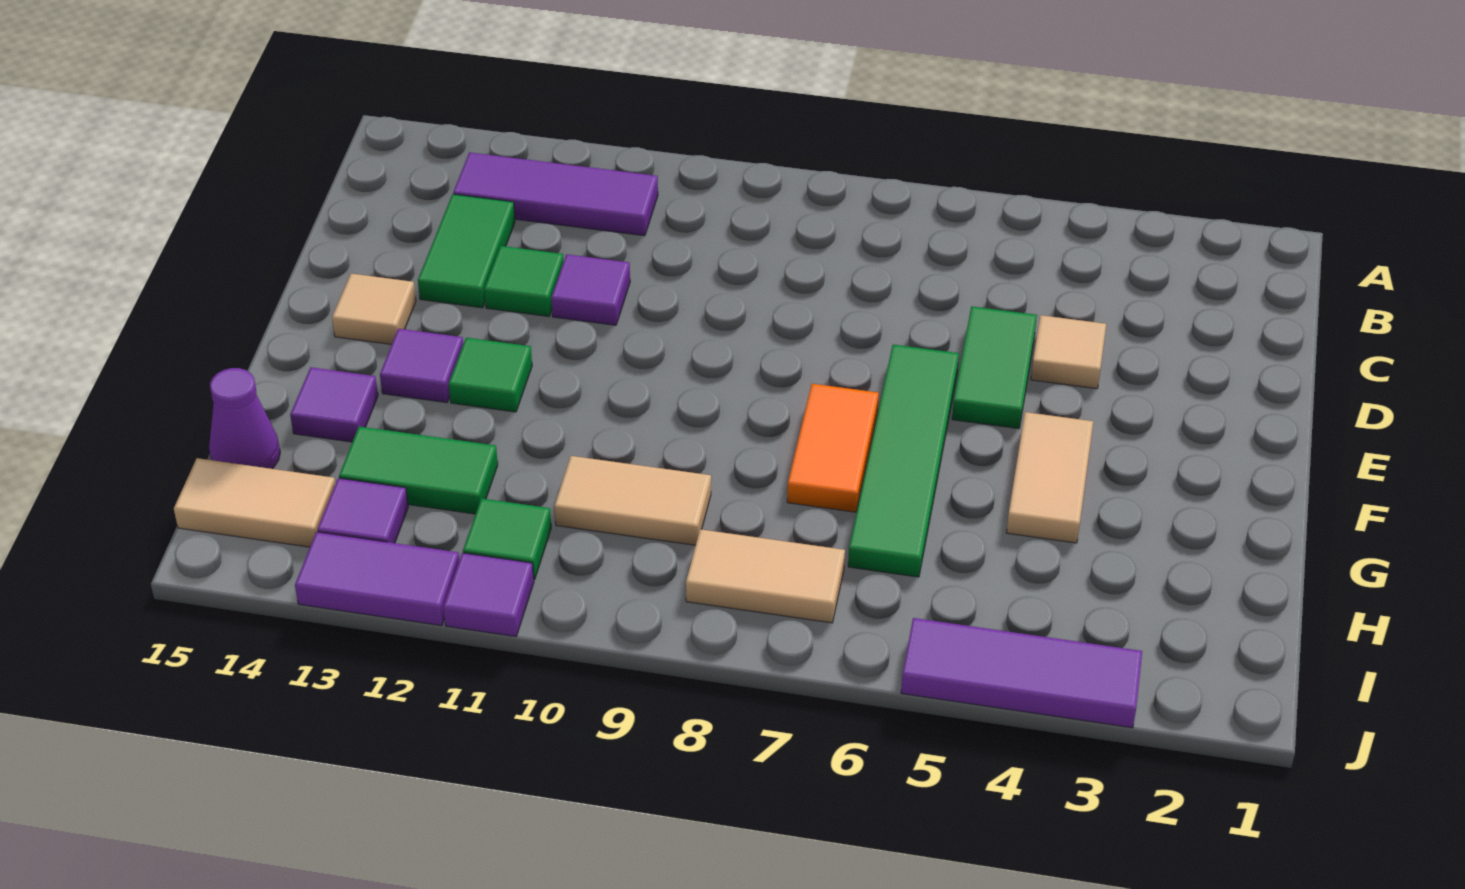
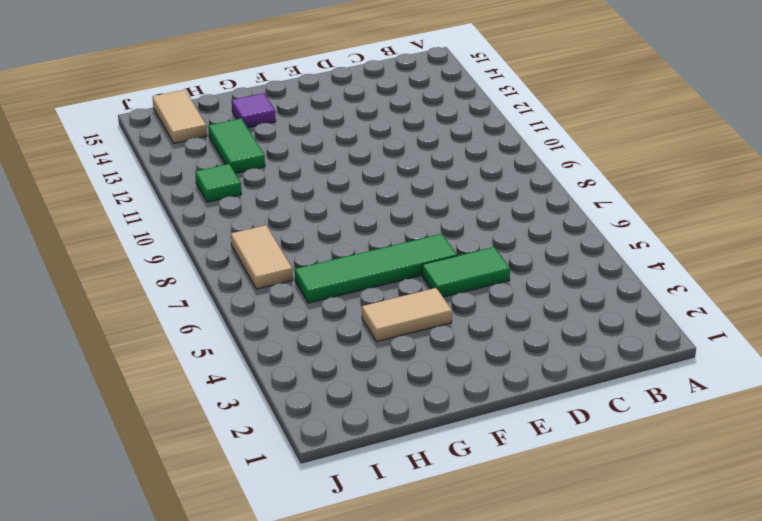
none -> purple tile B11:B13 level 1
none -> green tile C13:D13 level 1
none -> tan tile D4 level 1

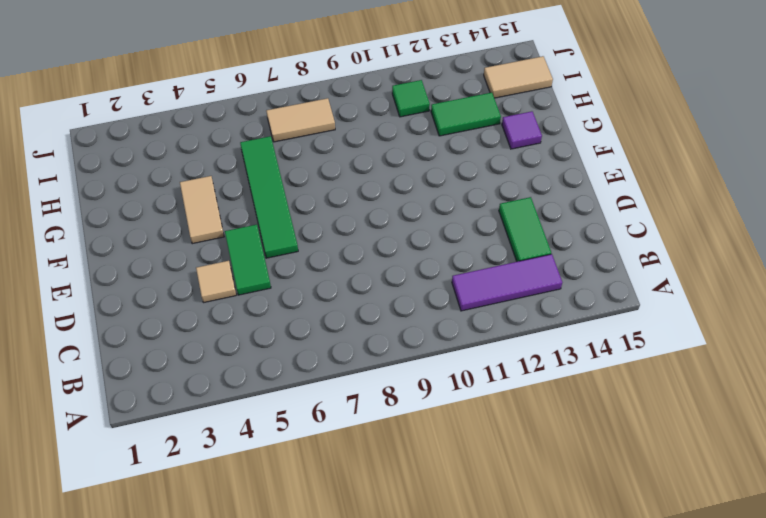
none -> purple tile D11 level 1
none -> green tile D12 level 1
none -> tan tile E14 level 1

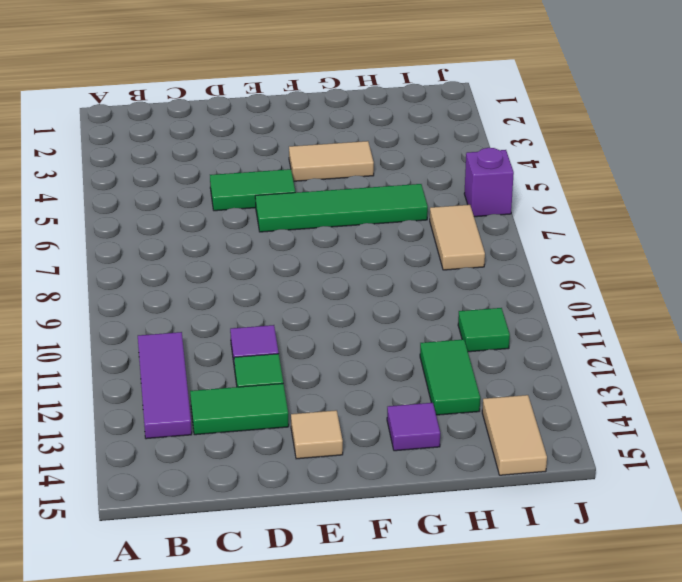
purple brick J6 level 1 -> none
none -> tan tile D4 level 1
none -> orange tile F7:G7 level 1
none -> green tile F12 level 1

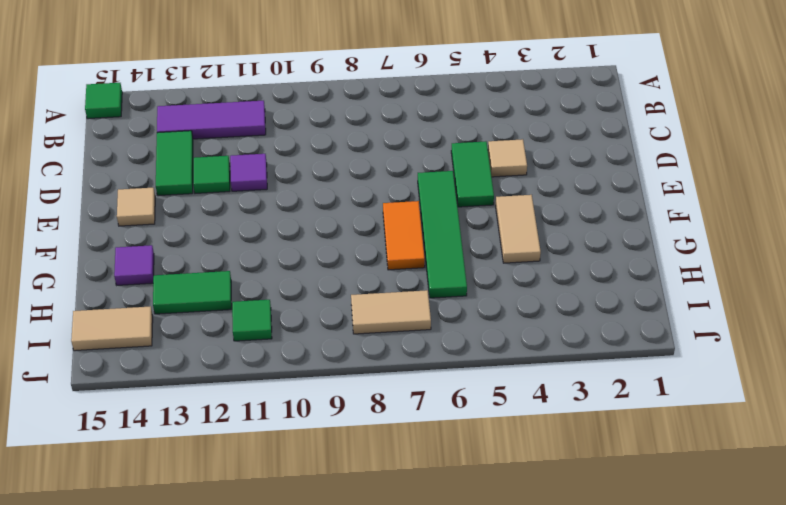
green tile A15 level 1 -> green tile F12 level 1
none -> purple tile F13 level 1
none -> tan tile H9:H10 level 1
none -> purple cone H15 level 1

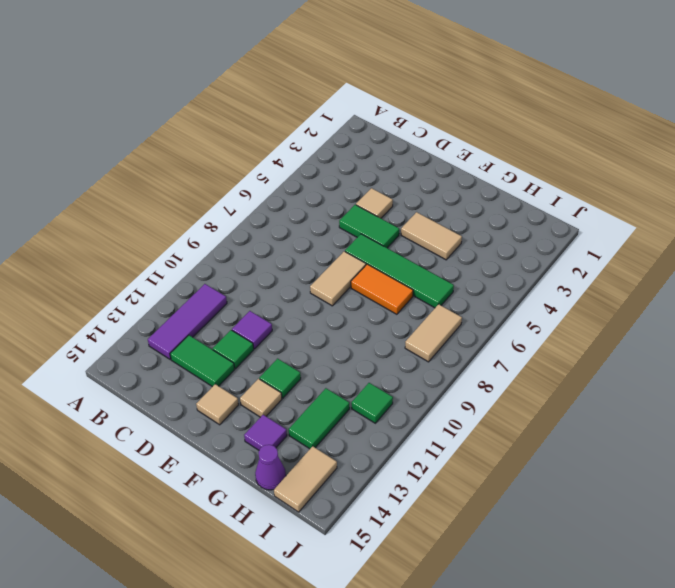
tan tile E7:E8 level 1 -> tan tile H9:H10 level 1
tan tile F13 level 1 -> purple tile F13 level 1
none -> purple tile I13 level 1
none -> purple tile J3:J5 level 1
none -> purple tile J11 level 1

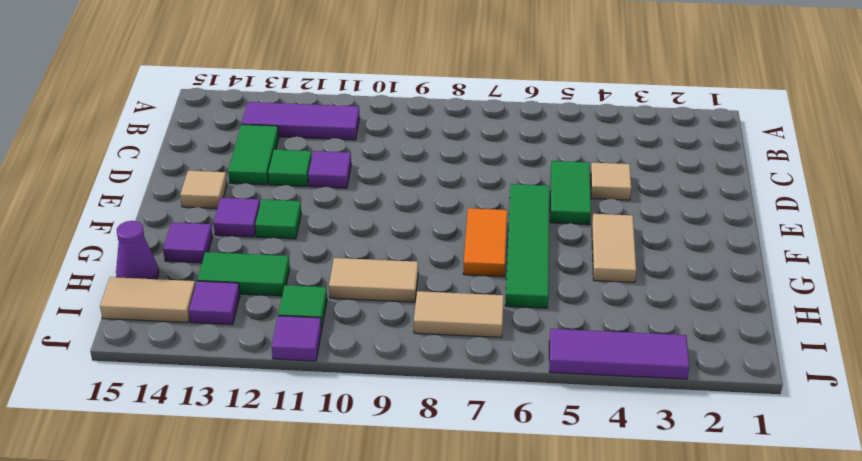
none -> purple tile J12:J13 level 1

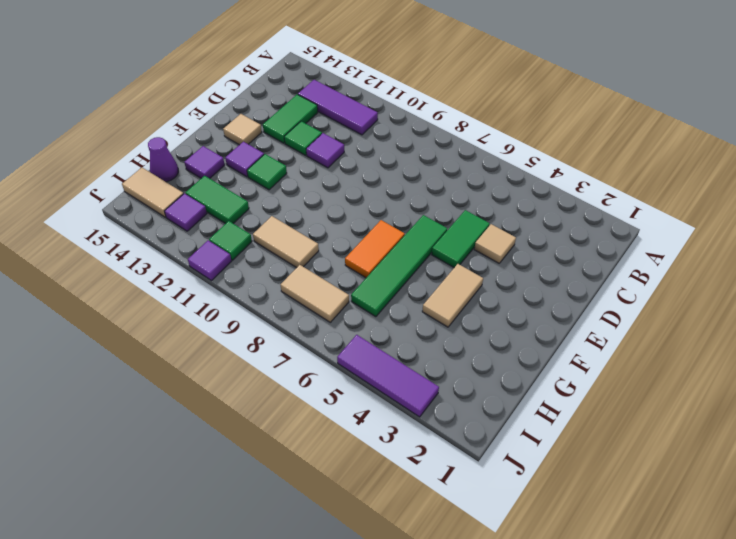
none -> purple tile J12:J13 level 1

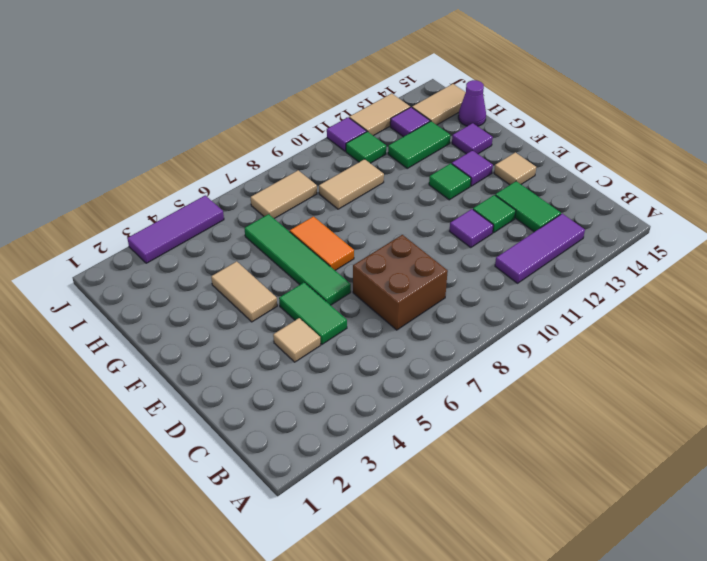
brown brick C7:D8 level 1 -> none
tan tile J12:J13 level 1 -> purple tile J12:J13 level 1

